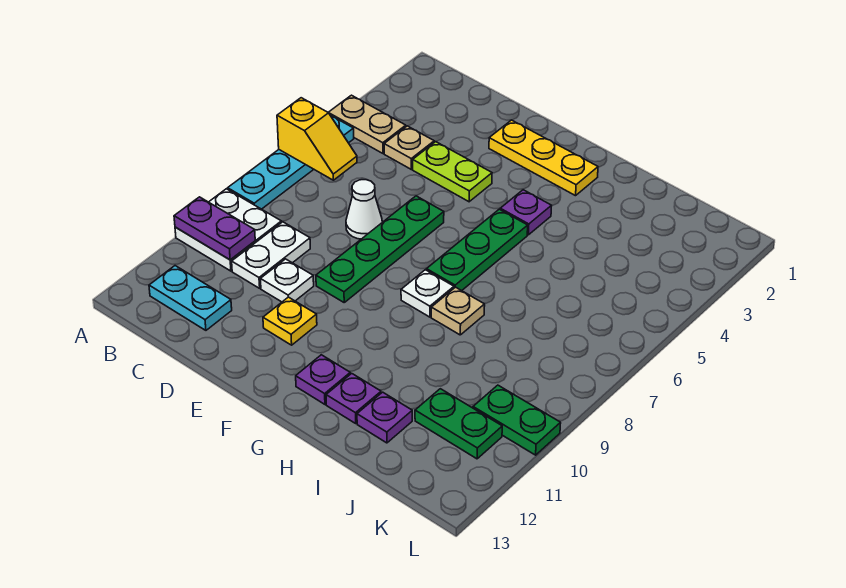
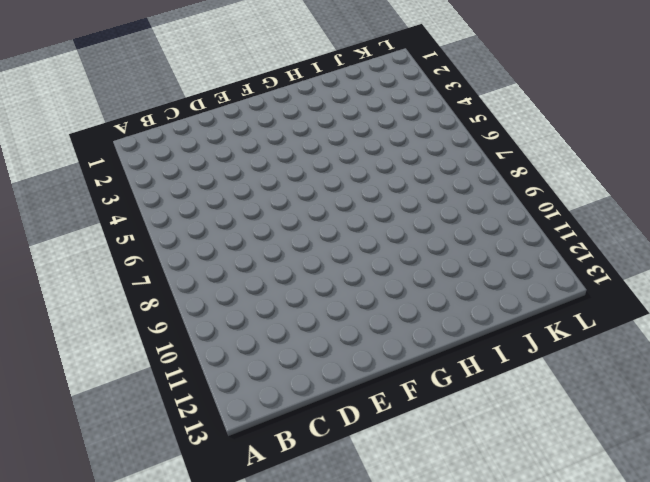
none -> tan plate A4:B4 level 1
none -> cyan plate A5:A8 level 1
none -> white plate A9:B10 level 1

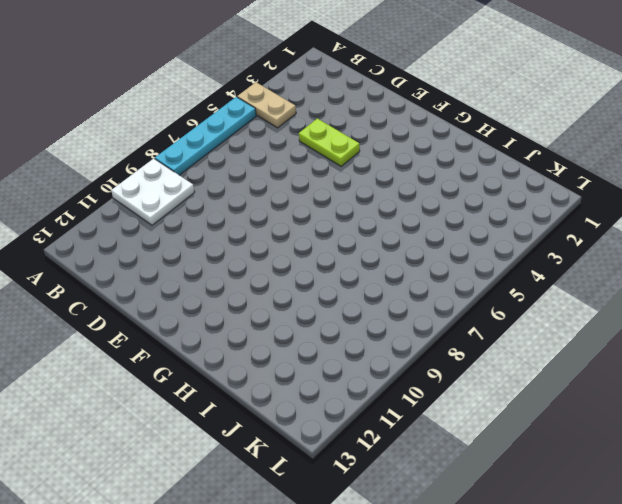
none -> cyan plate B12:C12 level 1
none -> tan plate C4 level 1
none -> white plate C9:C10 level 1

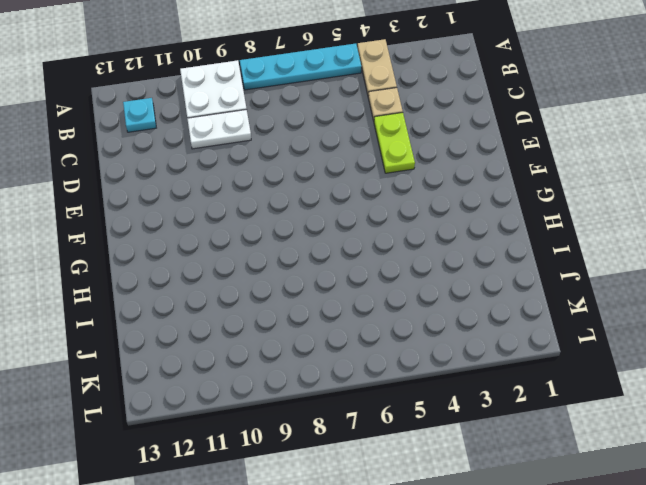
cyan plate B12 level 1 -> cyan plate B12:C12 level 1
none -> white cone D7 level 1
none -> white plate D10 level 1
none -> yellow plate E2:G2 level 1

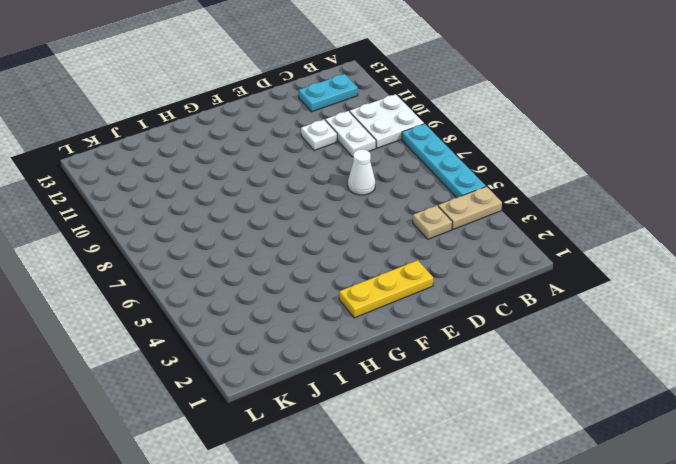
none -> lime plate D4:E4 level 1
none -> green plate E6:E9 level 1
none -> yellow plate E11 level 1

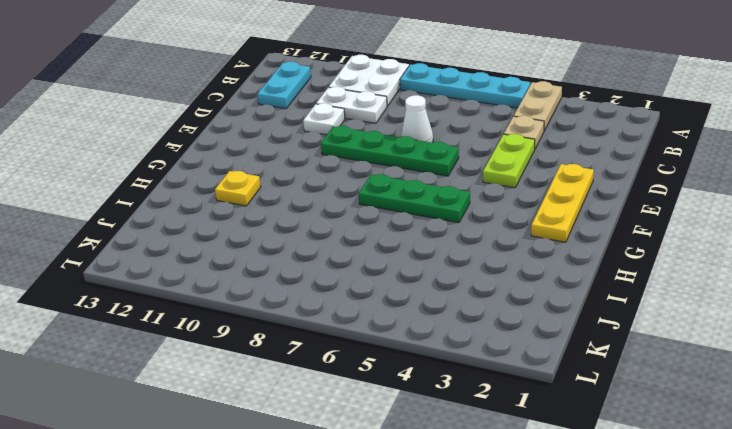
yellow plate H11 level 1 -> yellow plate E11 level 1
none -> purple plate G4 level 1
none -> white plate G8 level 1
none -> purple plate G12 level 1

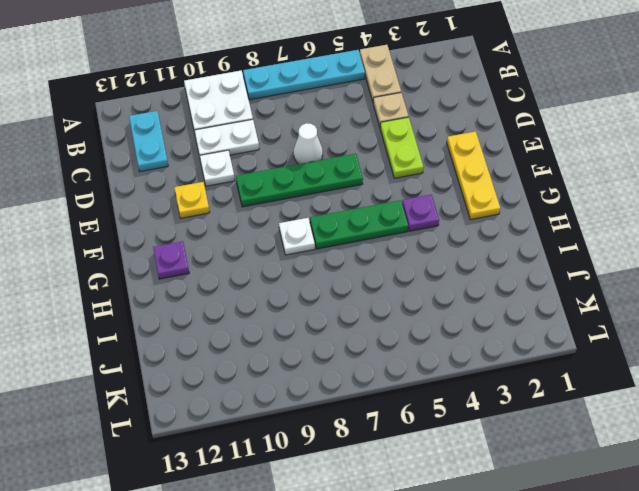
none -> tan plate H8 level 1
none -> purple plate H12 level 1
none -> purple plate I12 level 1

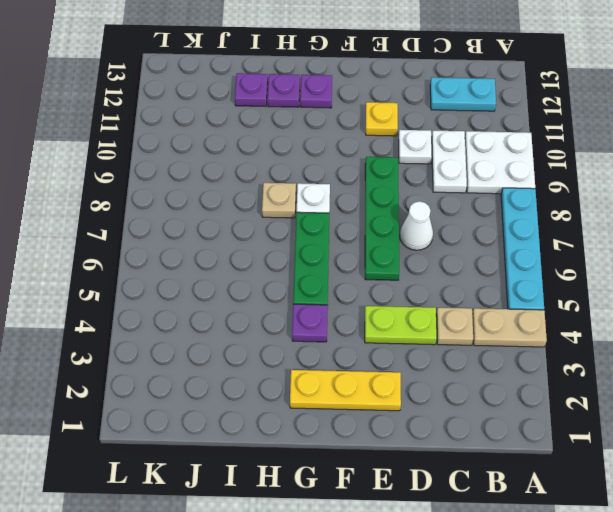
none -> green plate J11:K11 level 1
none -> green plate K10:L10 level 1
none -> yellow slope A6:B6 level 2 top A

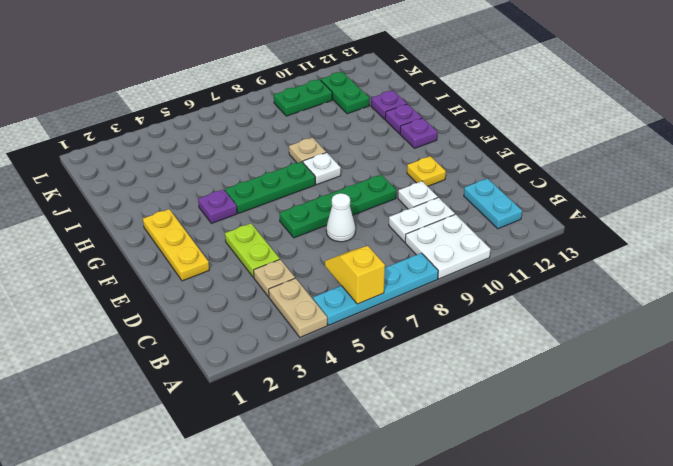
green plate K9:K10 level 1 -> green plate K10:L10 level 1
none -> purple plate A10:B10 level 2

